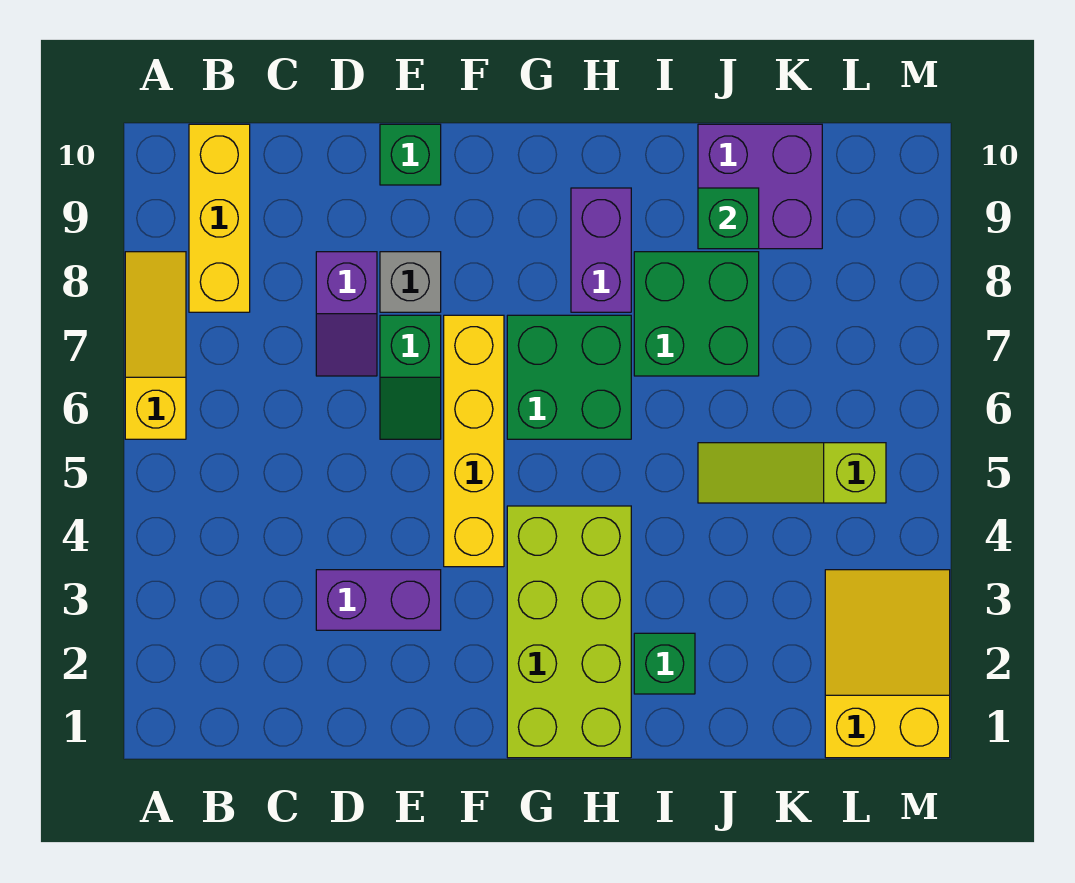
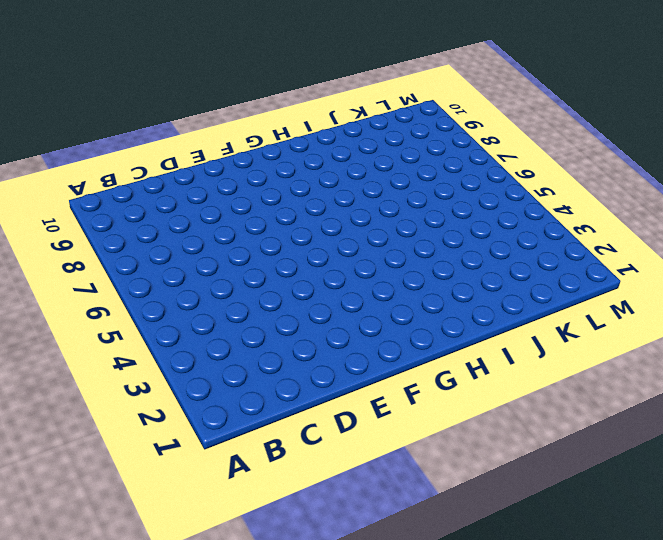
none -> yellow slope A6:A8 level 1 top 6
none -> yellow brick B8:B10 level 1
none -> purple brick D3:E3 level 1

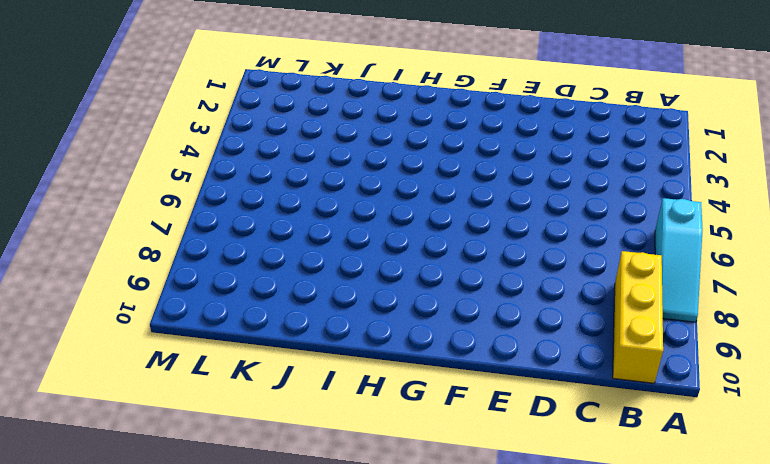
cyan slope A6:A8 level 1 top 6 -> yellow slope A6:A8 level 1 top 6
none -> purple brick D3:E3 level 1
none -> purple slope D7:D8 level 1 top 8
none -> green slope E6:E7 level 1 top 7

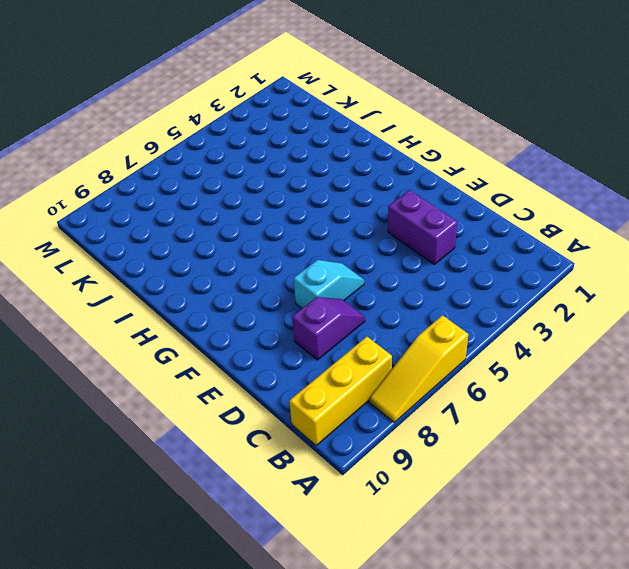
cyan slope E6:E7 level 1 top 7 -> green slope E6:E7 level 1 top 7
none -> grey brick E8 level 1
none -> green brick E10 level 1
none -> yellow brick F4:F7 level 1

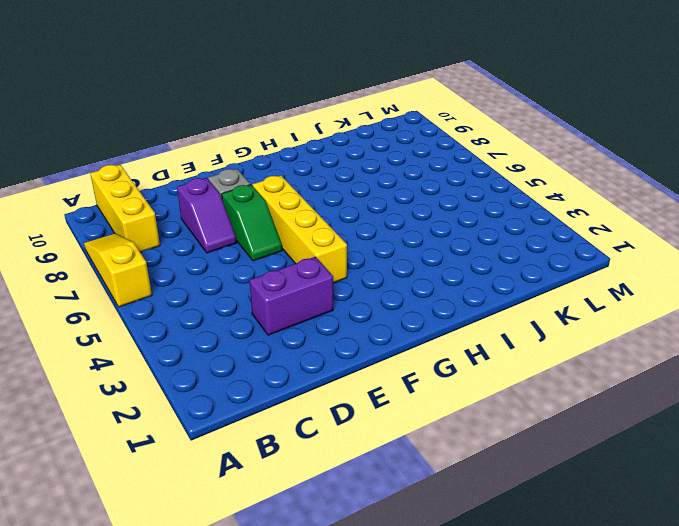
none -> green brick E10 level 1
none -> lime brick G1:H4 level 1
none -> green brick G6:H7 level 1

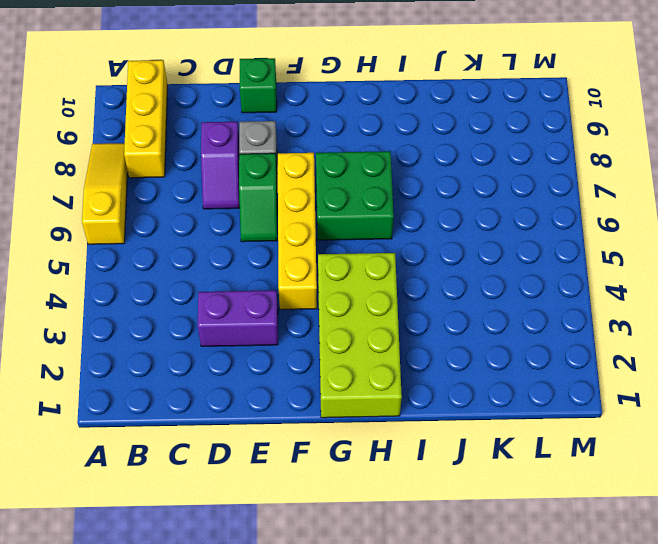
none -> purple brick H8:H9 level 1
none -> green brick I2 level 1
none -> green brick I7:J8 level 1

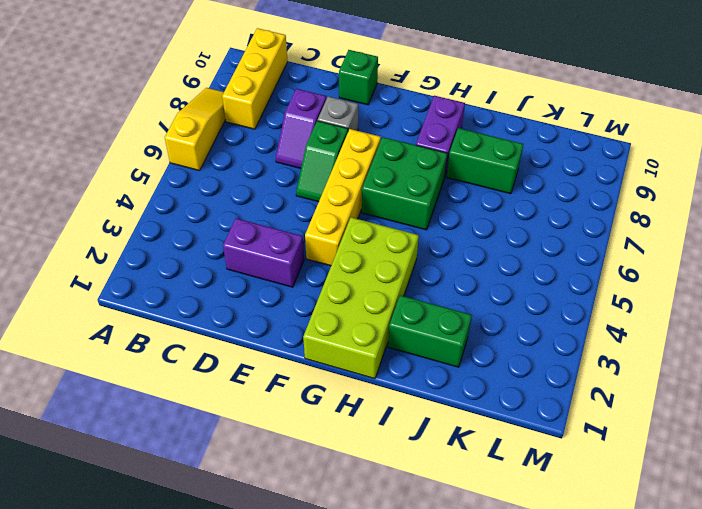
green brick I2:J2 level 1 -> green brick I2 level 1
green brick I8:J8 level 1 -> green brick I7:J8 level 1
none -> lime slope J5:L5 level 1 top L
none -> purple brick J9:K10 level 1
none -> yellow slope L1:M3 level 1 top 1

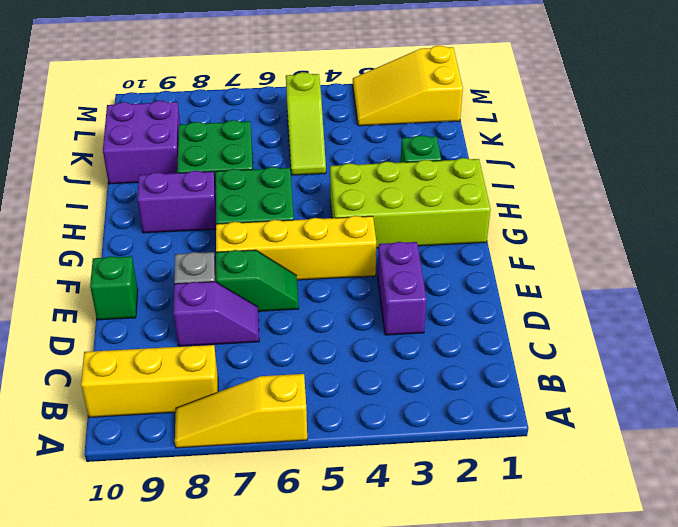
none -> green brick J9 level 2

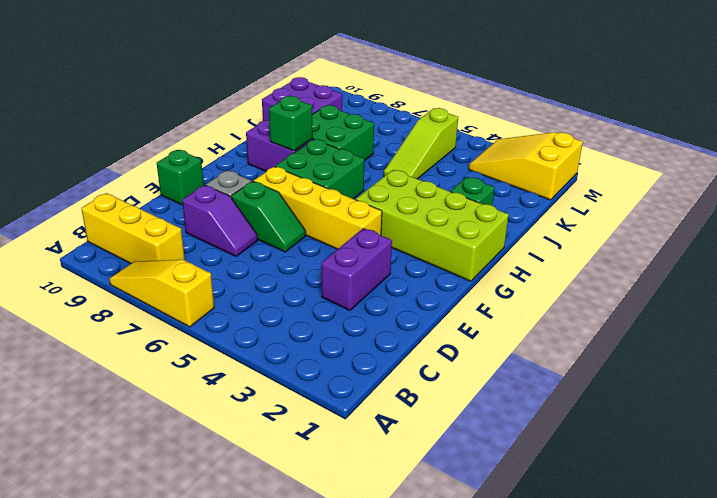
green brick H8 level 2 -> green brick J9 level 2

